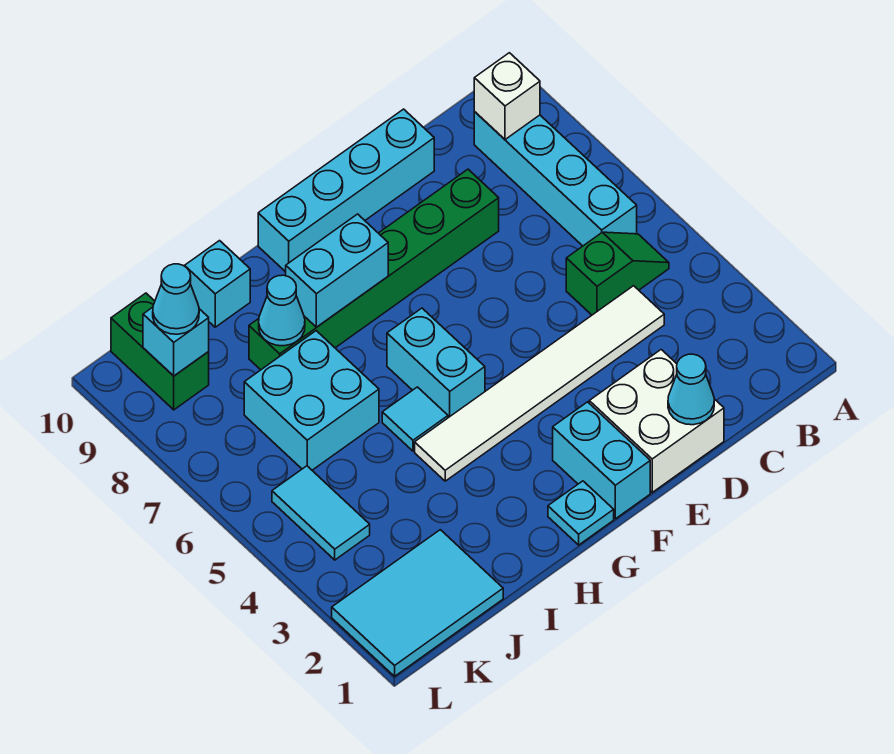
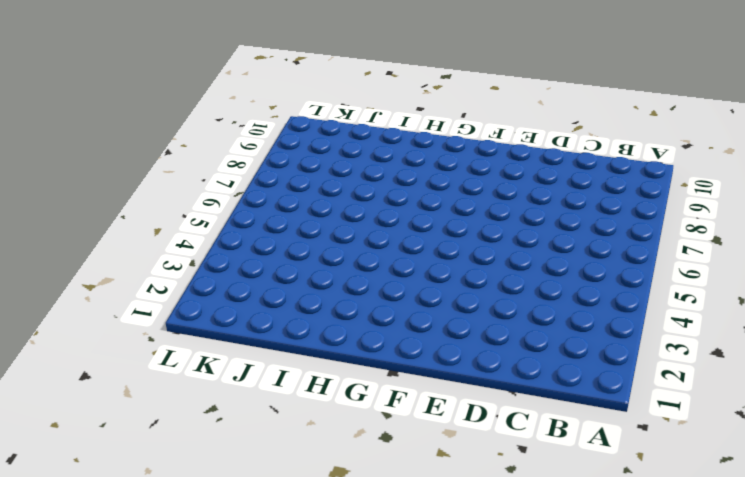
none -> green slope B5:C5 level 1 top C
none -> cyan brick B6:B9 level 1
none -> white tile C4:H4 level 1

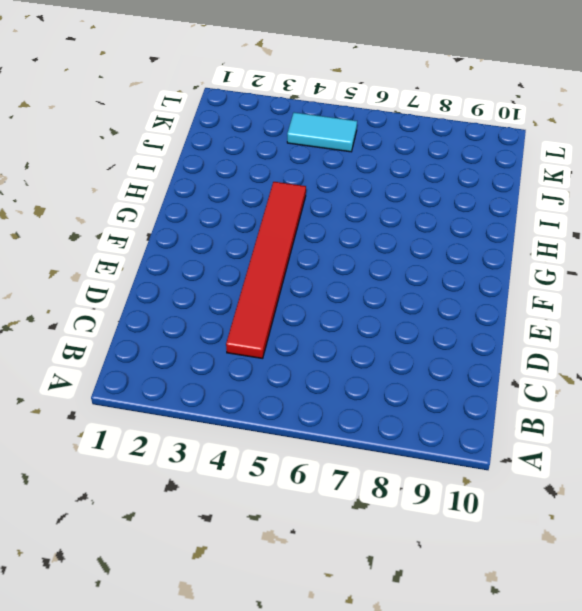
red tile C4:H4 level 1 -> white tile C4:H4 level 1
none -> green slope B5:C5 level 1 top C
none -> cyan brick B6:B9 level 1
none -> white brick D1:E2 level 1

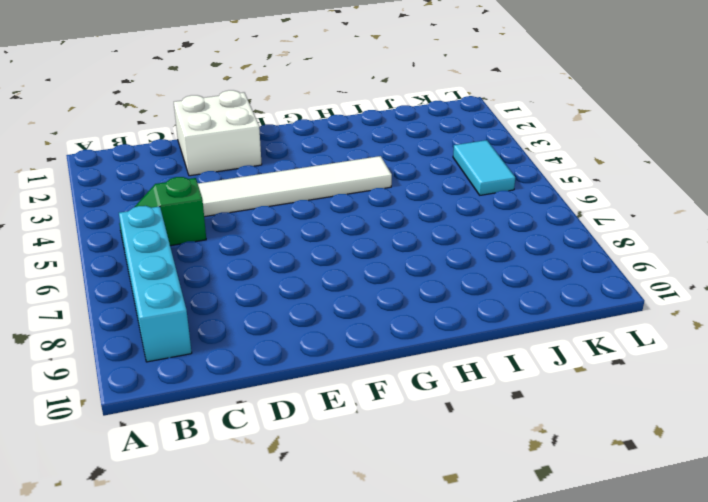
none -> green brick D8:I8 level 1
none -> cyan brick D10:G10 level 1
none -> cyan brick F1:F2 level 1

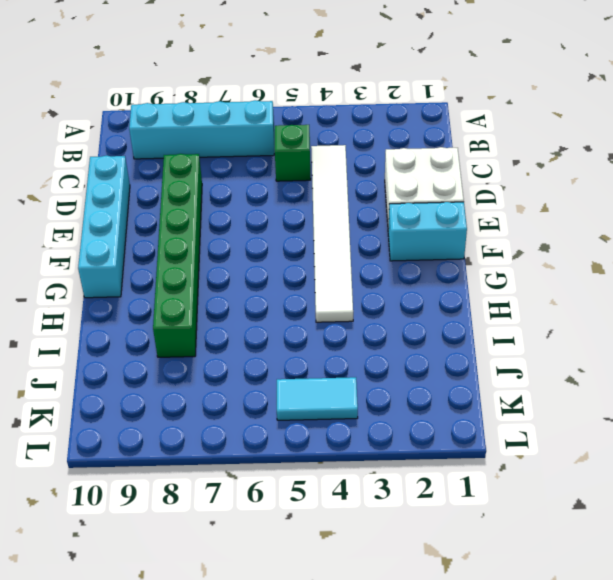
none -> cyan plate G1 level 1
none -> cyan brick G5:G6 level 1
none -> cyan tile H5 level 1

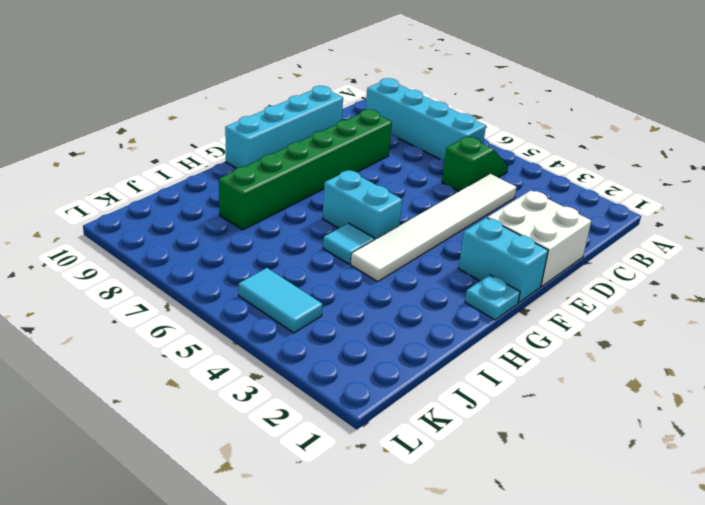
none -> cyan brick I6:J7 level 1
none -> cyan brick I10 level 1
none -> cyan tile J1:L2 level 1

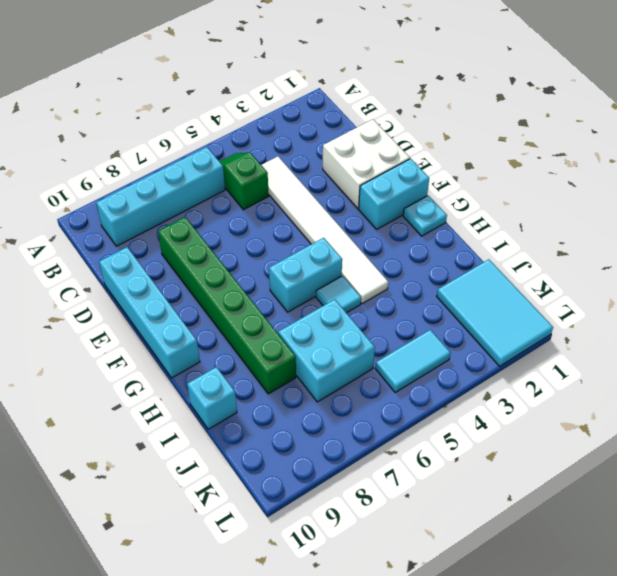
none -> green brick K9:K10 level 1
none -> white brick B9 level 2
none -> cyan cone D1 level 2

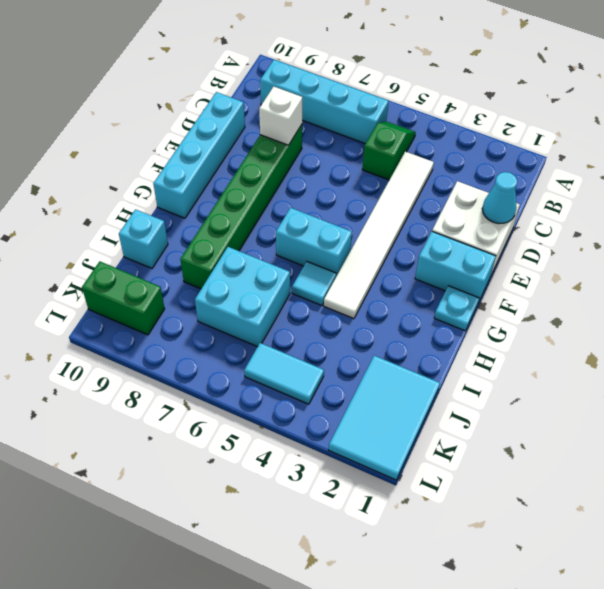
white brick D8 level 2 -> white brick B9 level 2
none -> cyan brick G8:H8 level 2
none -> cyan cone I8 level 2
none -> cyan brick K9 level 2

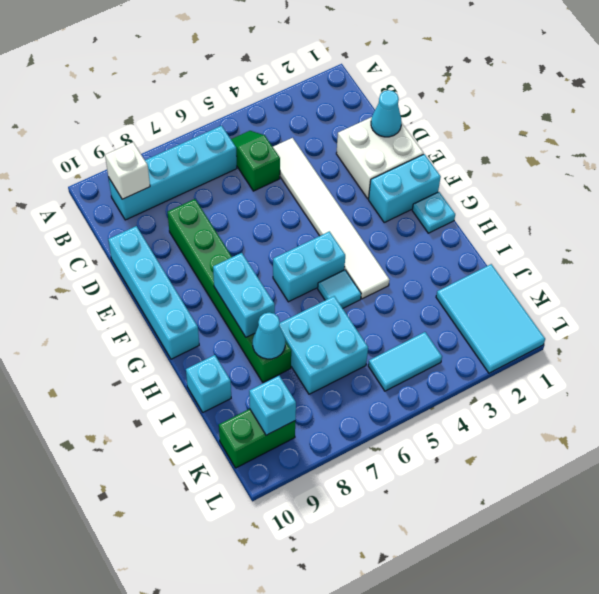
none -> cyan cone K9 level 3

